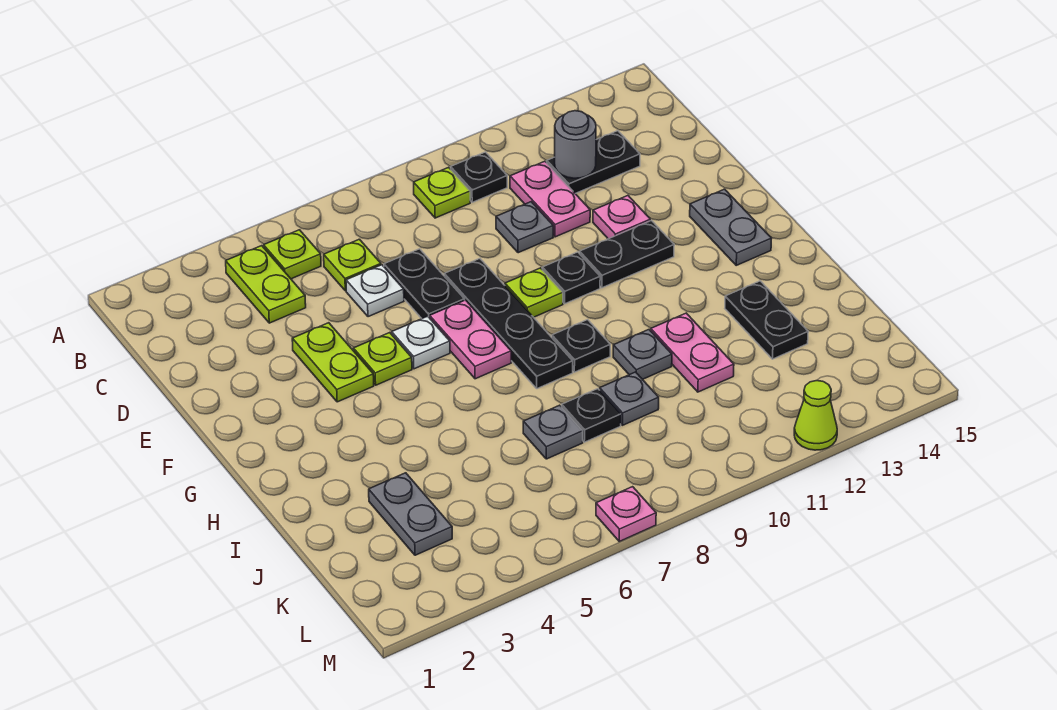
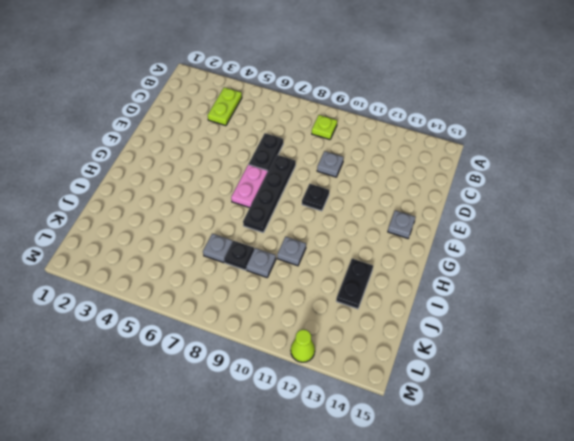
grey plate F14 level 1 -> grey plate F14:G14 level 1
none -> lime plate B5 level 1
none -> black plate B10 level 1
none -> lime plate C6 level 1
none -> pink plate C11:D11 level 1

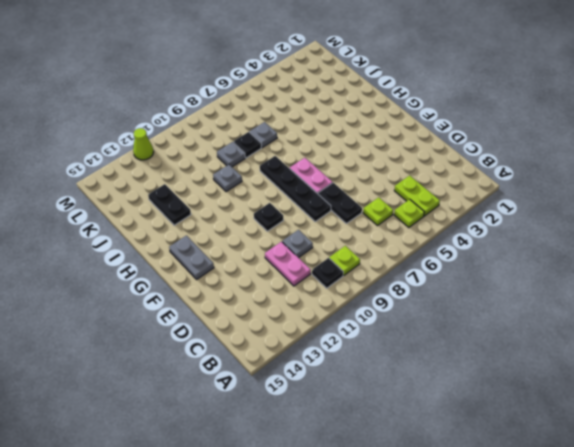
none -> black plate C12:C13 level 1
none -> white plate D6 level 1
none -> lime plate E4:F4 level 1
none -> pink plate E12 level 1

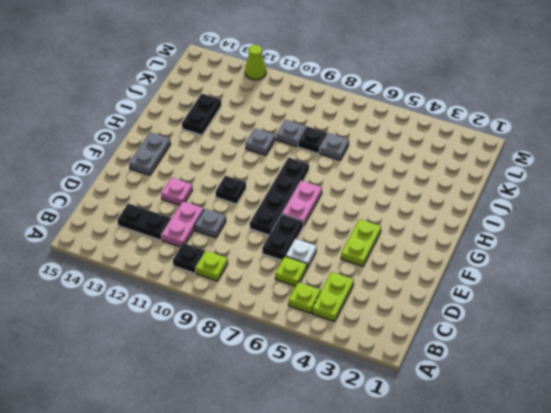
none -> lime plate F5 level 1
none -> white plate F6 level 1
none -> lime plate F9 level 1
none -> black plate F11:F12 level 1

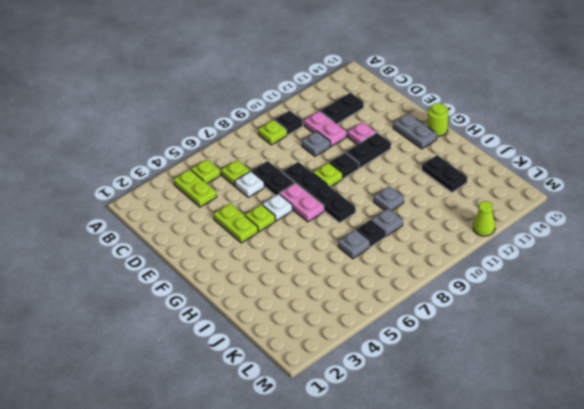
lime round brick G15 level 1 -> none
none -> black plate H9 level 1
none -> pink plate I11:J11 level 1
none -> grey plate J3:K3 level 1
none -> pink plate M7 level 1

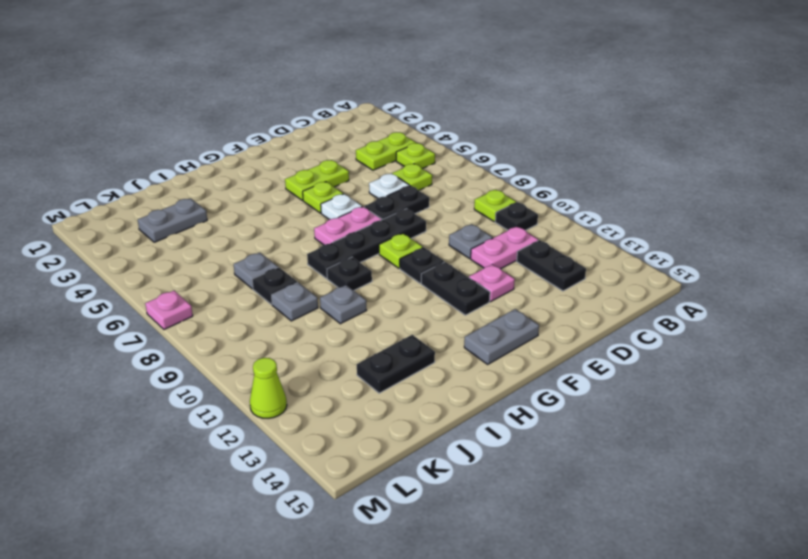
none -> pink plate I11:J11 level 1
none -> grey round brick C12 level 2

